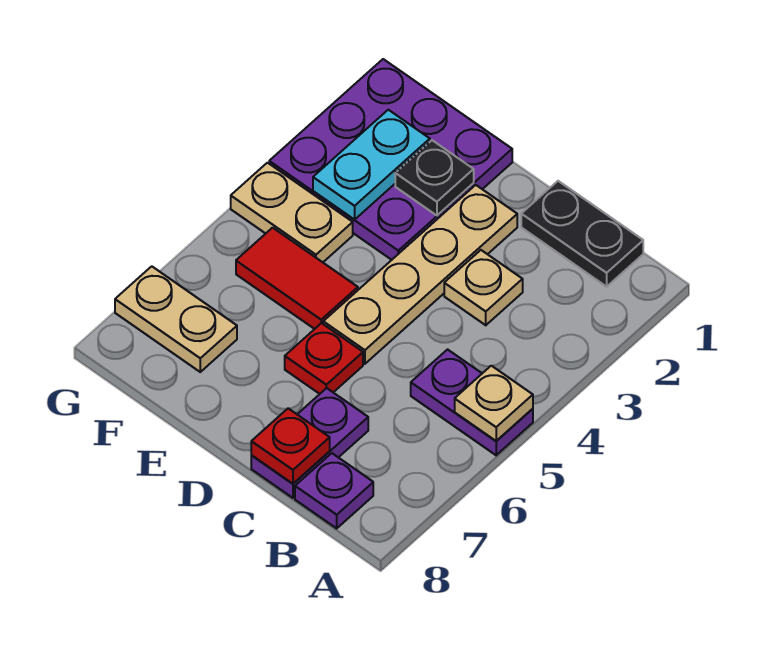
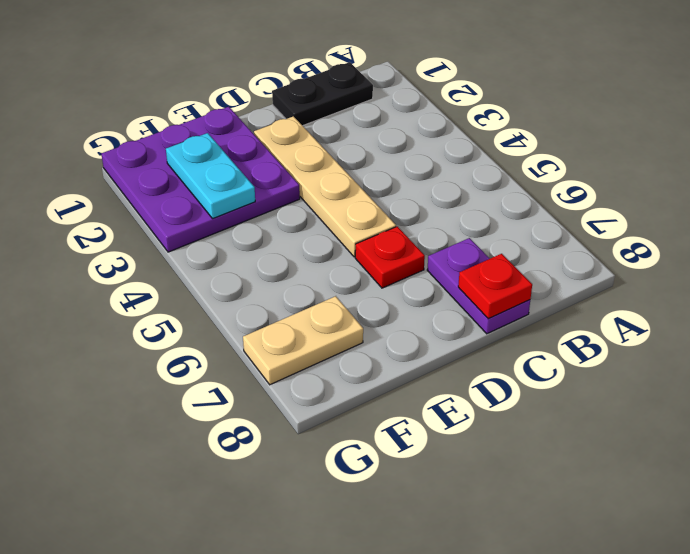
none -> purple plate A5:B5 level 1
none -> purple plate B8 level 1
none -> tan plate C3 level 1

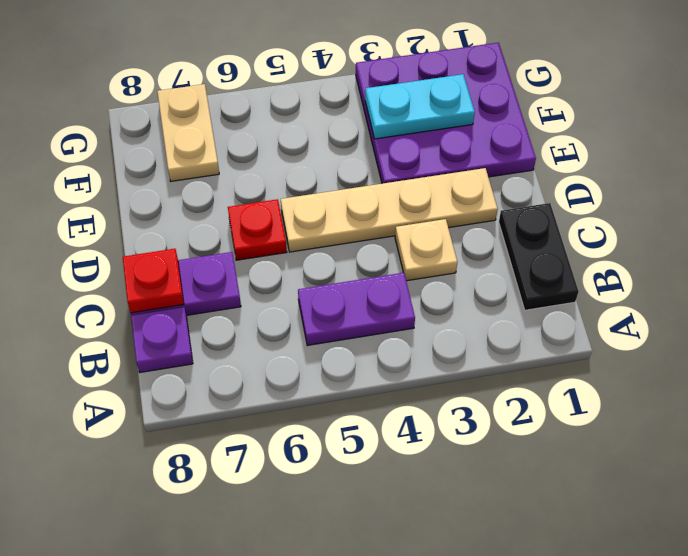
purple plate B4:B5 level 1 -> purple plate A5:B5 level 1
none -> red tile E5:F5 level 1
none -> tan plate F4:G4 level 1
none -> tan plate A5 level 2

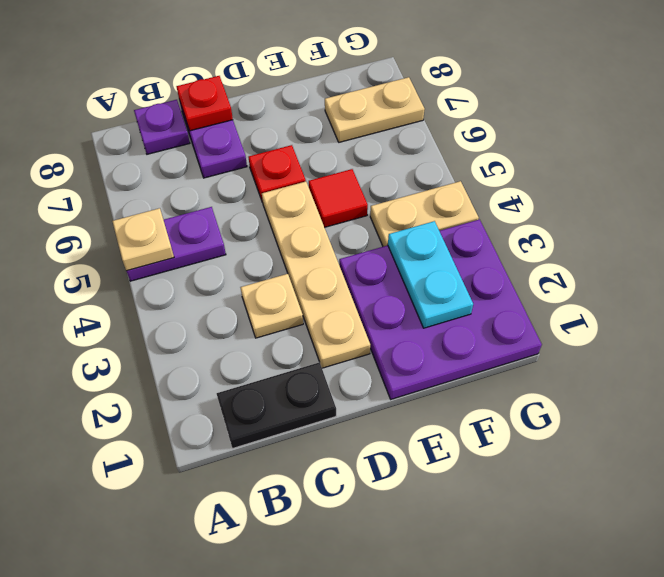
red tile E5 level 1 -> red tile E5:F5 level 1
none -> black plate E2 level 2

